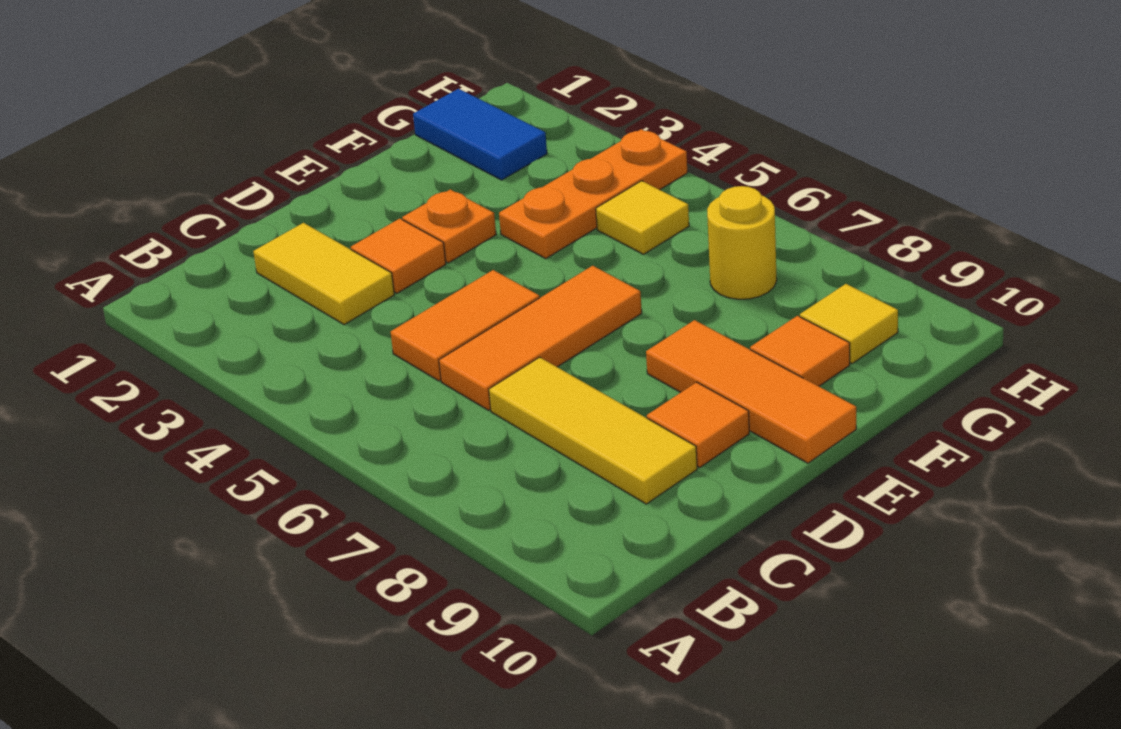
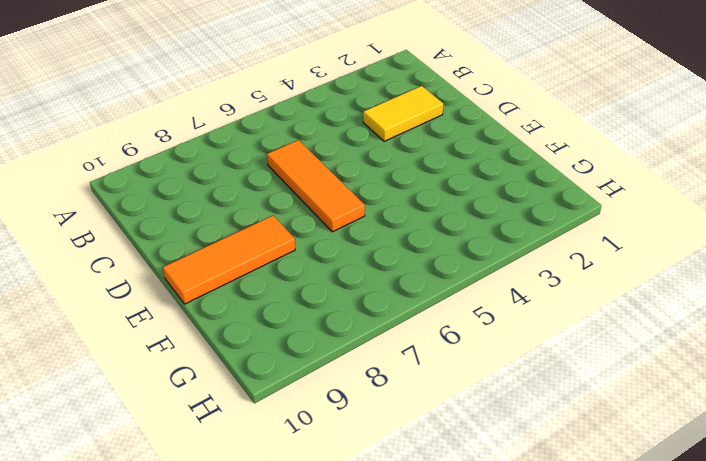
none -> orange tile C5:D5 level 1
none -> yellow tile C7:C9 level 1
none -> orange tile D3 level 1

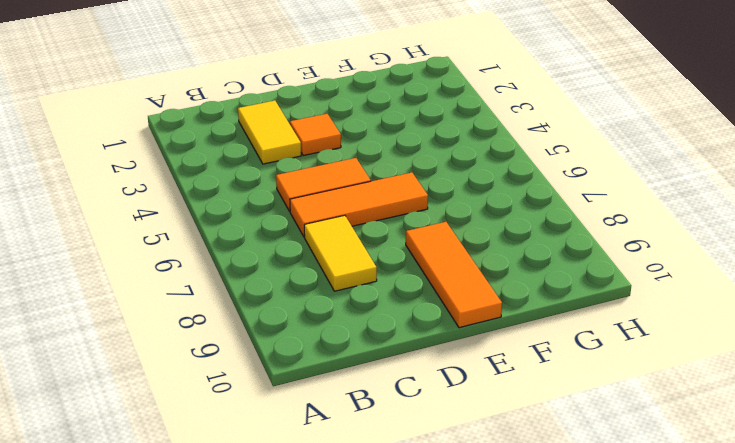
yellow tile C7:C8 level 1 -> yellow tile C7:C9 level 1
none -> orange tile D9 level 1
none -> orange plate E3 level 1
none -> orange plate F4:H4 level 1

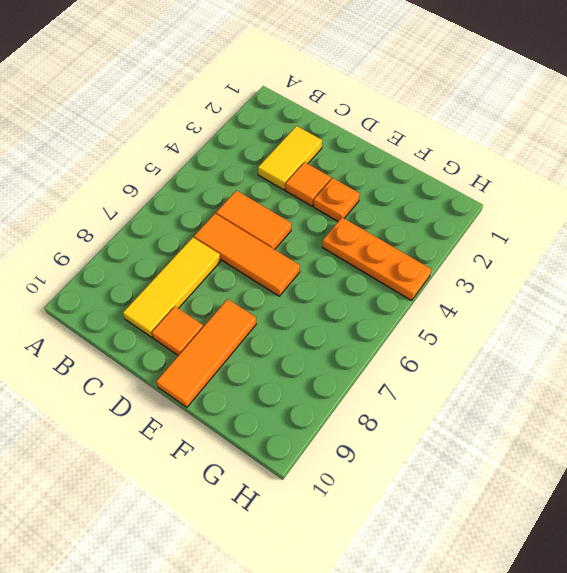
none -> orange tile F9 level 1
none -> blue tile G1:G2 level 1
none -> yellow tile G5 level 1

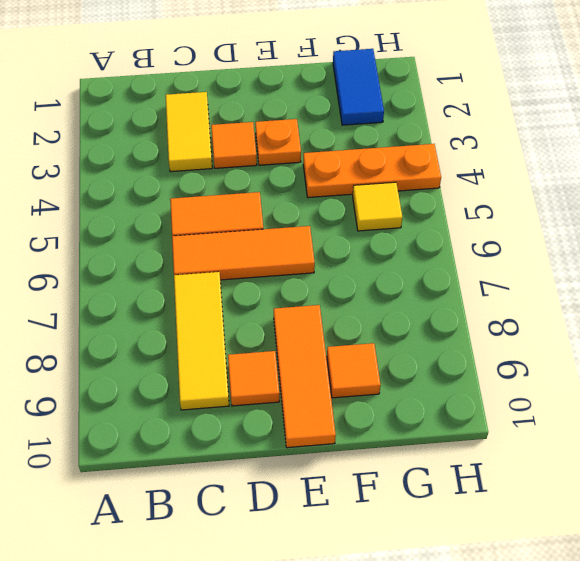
none -> yellow round brick G7 level 1
none -> yellow tile G9 level 1

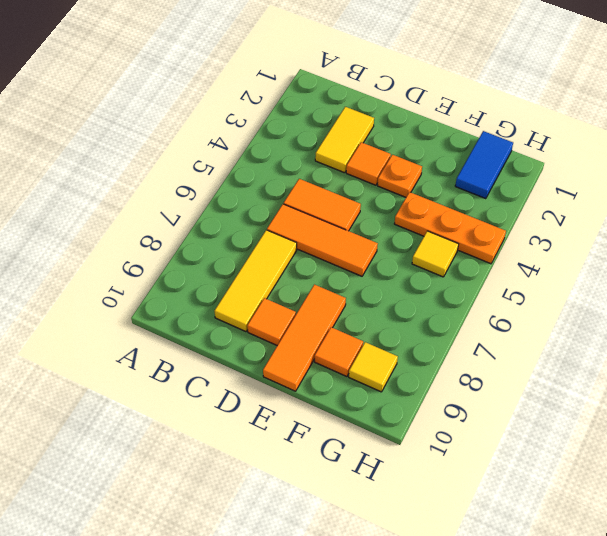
none -> yellow round brick G7 level 1

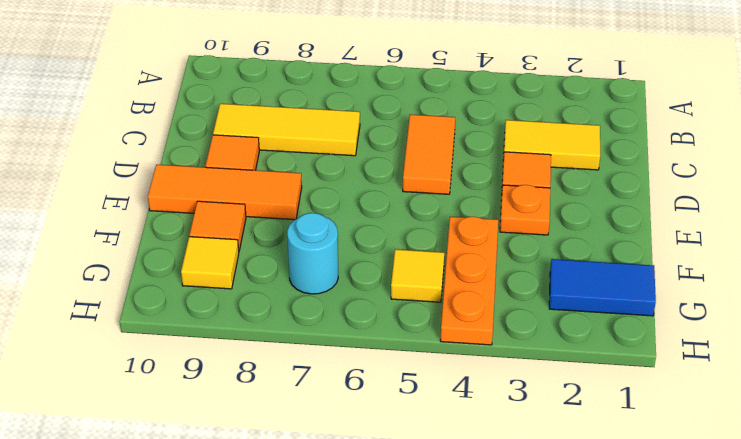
cyan round brick G7 level 1 -> yellow round brick G7 level 1
none -> orange tile C6:E6 level 1

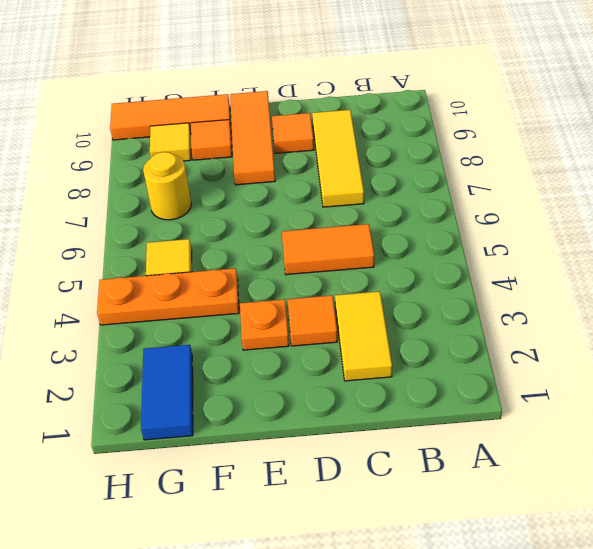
orange tile F10:H10 level 1 -> orange tile C6:E6 level 1

